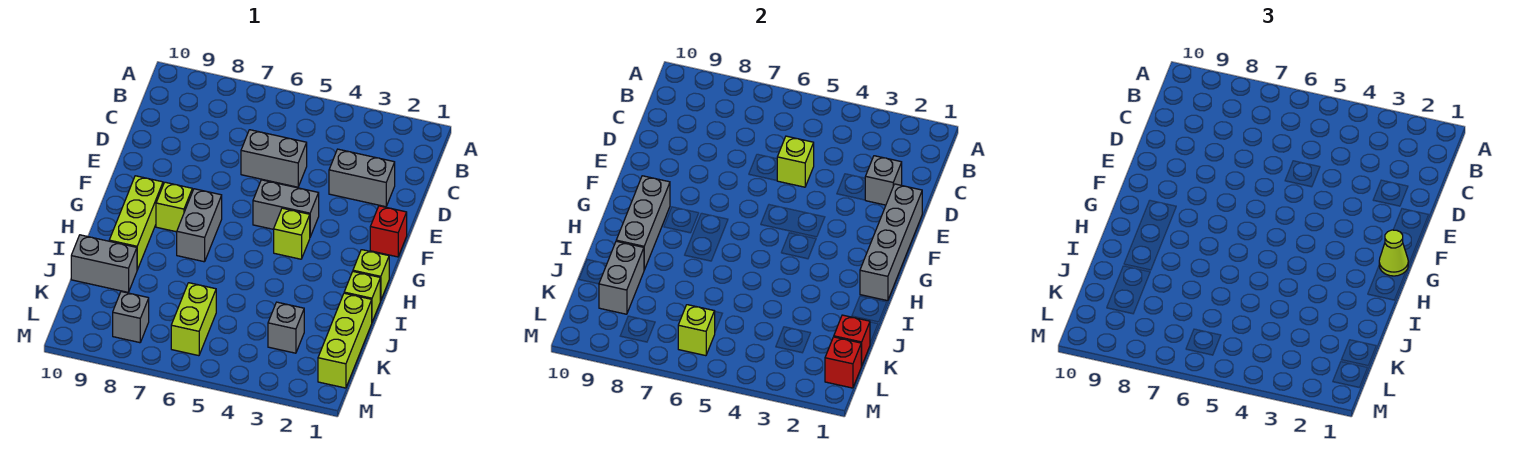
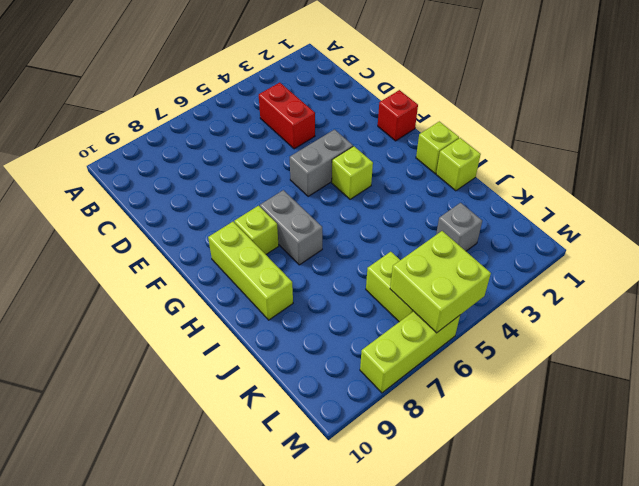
red brick C4:D4 level 1 -> none
lime brick L5:M6 level 2 -> lime brick L6 level 2
lime brick M6:M8 level 1 -> lime brick J1:L1 level 1
none -> grey brick D2:D3 level 1
none -> grey brick D5:D6 level 1
none -> grey brick J9:J10 level 1

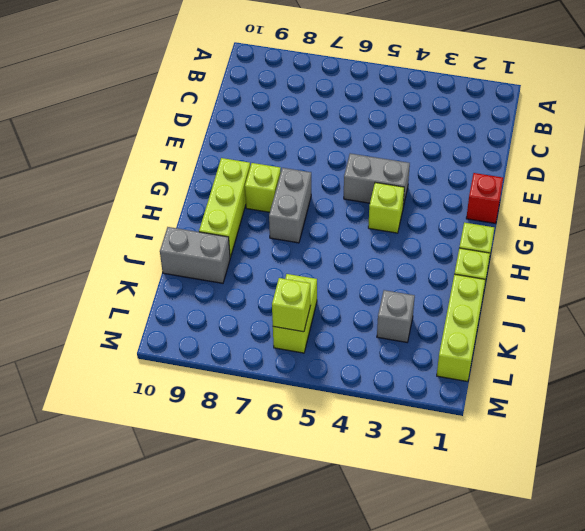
none -> grey brick D2:D3 level 1
none -> grey brick D5:D6 level 1
none -> grey brick L8 level 1

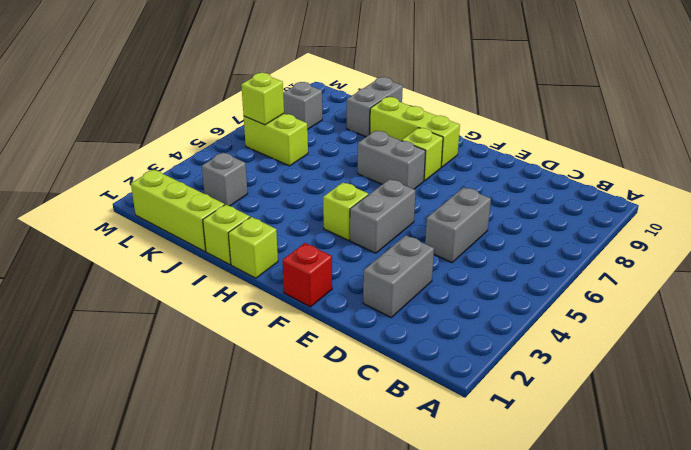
none -> grey brick D2 level 2
none -> lime brick D5 level 2
none -> grey brick E1:H1 level 2

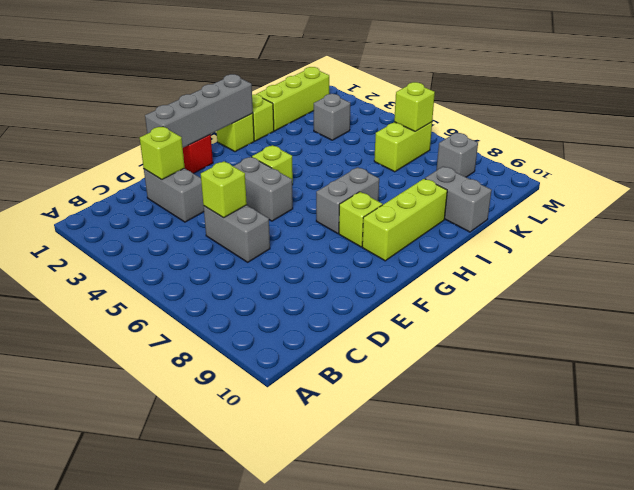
lime brick D2 level 2 -> grey brick D2 level 2
none -> grey brick G9:I9 level 2
none -> grey brick J9:K9 level 2
none -> red brick K1 level 2

